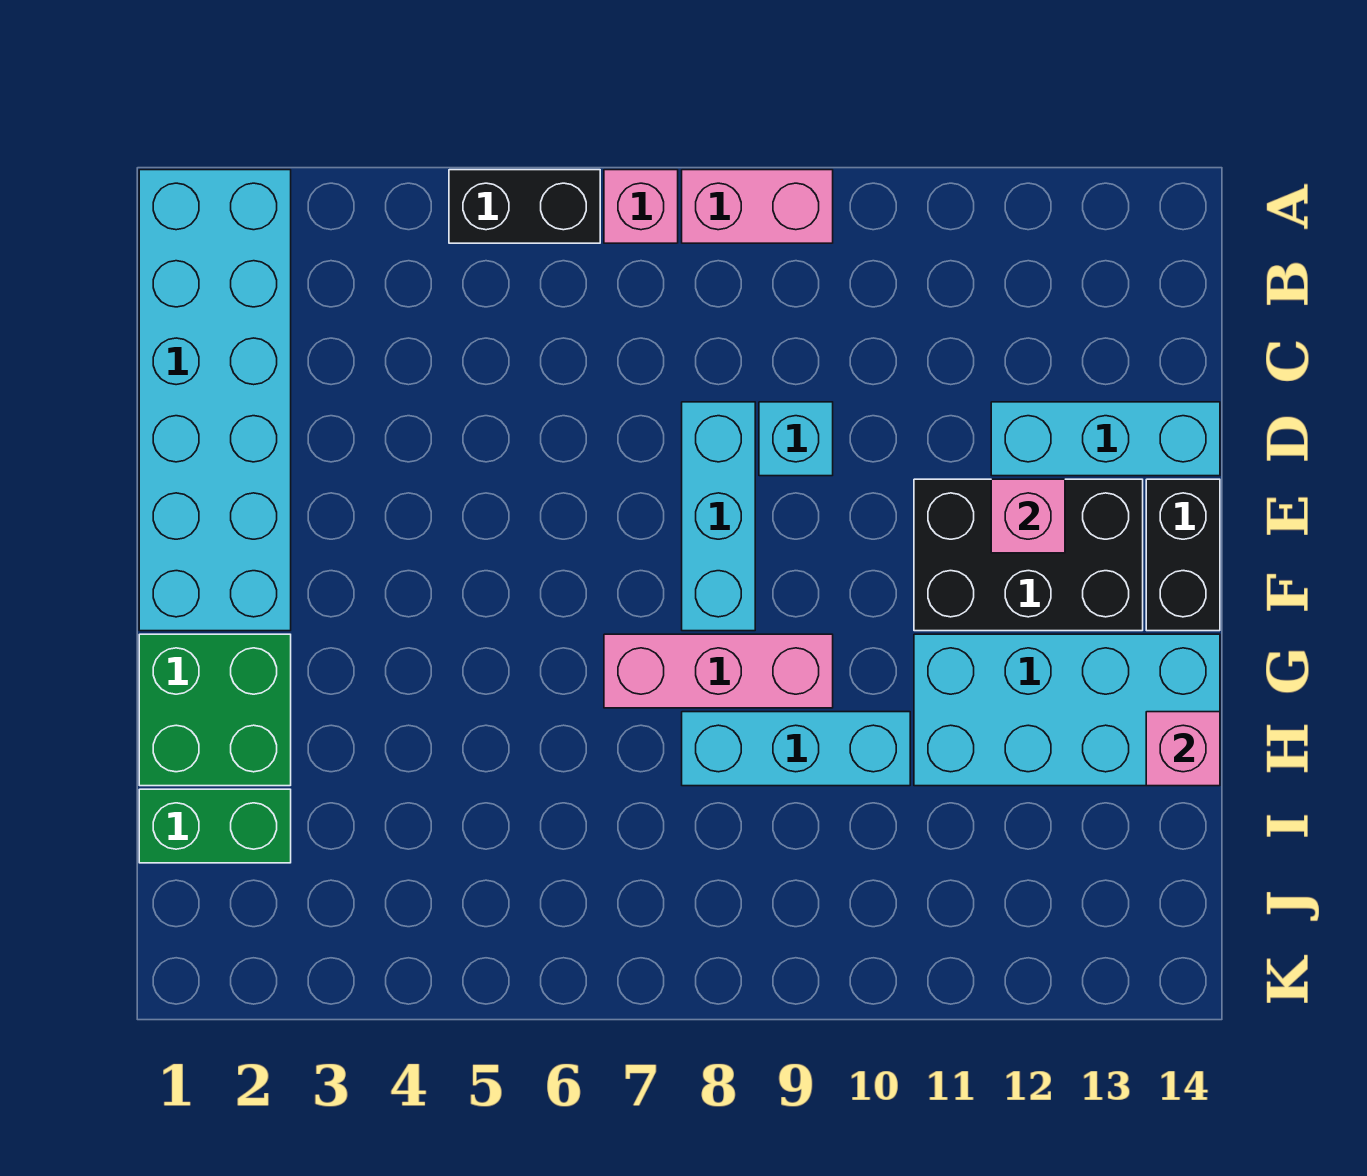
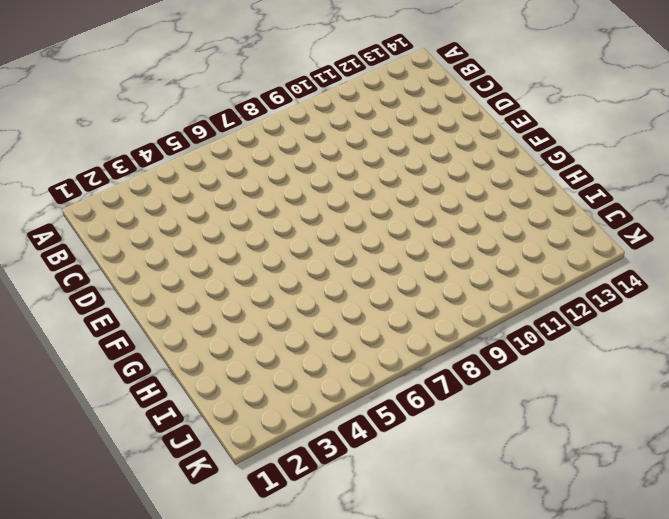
none -> cyan brick A1:F2 level 1
none -> black brick A5:A6 level 1
none -> pink brick A7 level 1

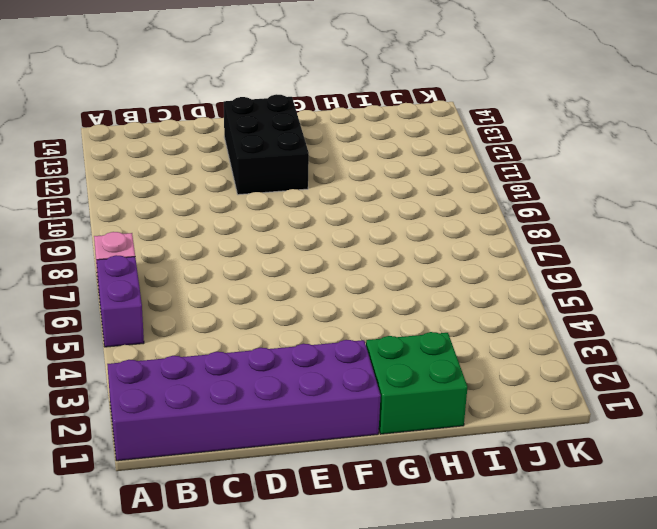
purple brick A1:F2 level 1 -> cyan brick A1:F2 level 1
purple brick A5:A6 level 1 -> black brick A5:A6 level 1
none -> pink brick A8:A9 level 1
none -> cyan brick D8:F8 level 1
none -> cyan brick D9 level 1

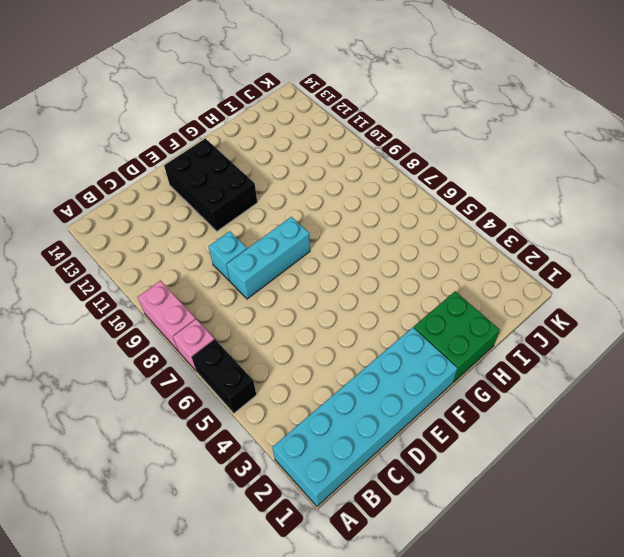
none -> cyan brick D12:D14 level 1
none -> black brick E14:F14 level 1
none -> pink brick G7:G9 level 1

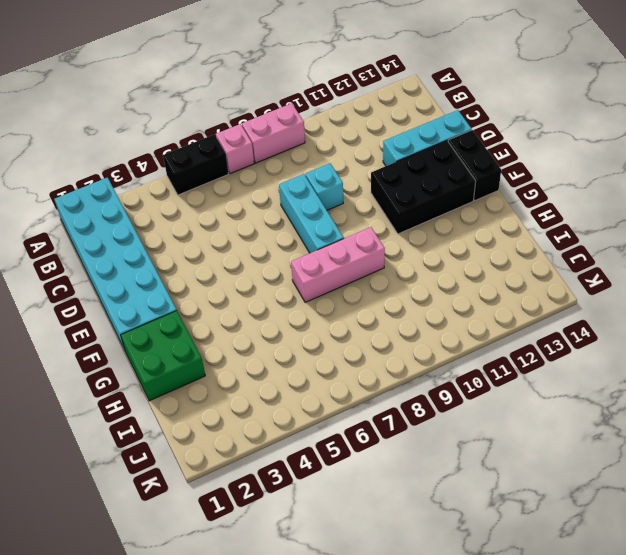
none -> cyan brick G11:H14 level 1
none -> cyan brick H8:H10 level 1
none -> green brick I1:I2 level 1

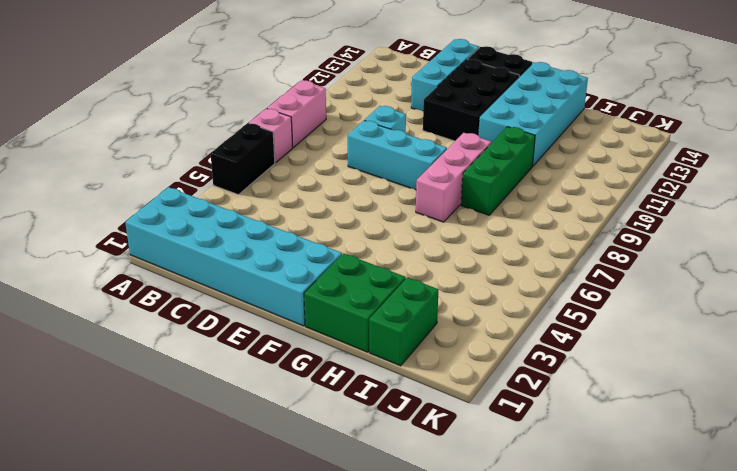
green brick H8:H10 level 1 -> cyan brick H8:H10 level 1
none -> pink brick E12 level 2
none -> pink brick H14 level 2

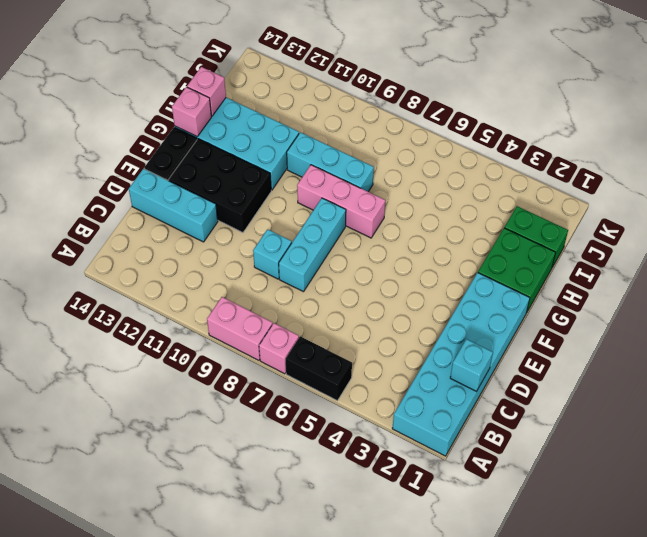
cyan brick C1 level 2 -> none
pink brick G14 level 2 -> pink brick E12 level 2

